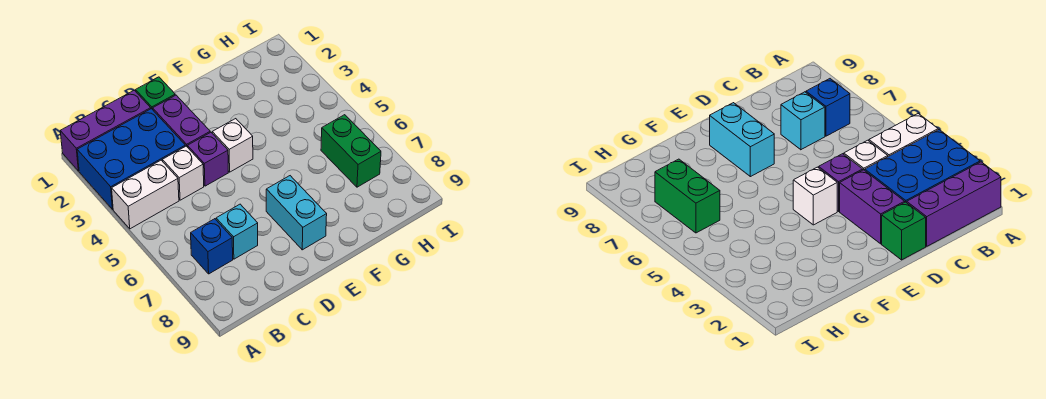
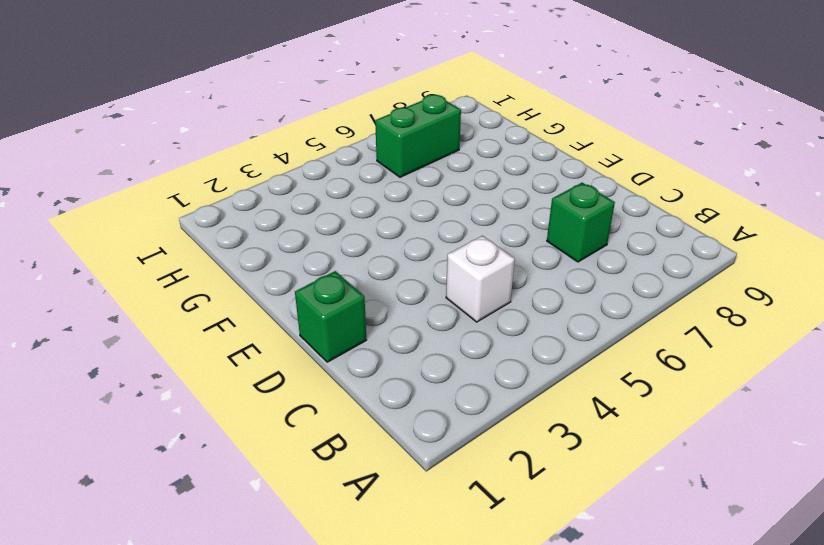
green brick C7 level 1 -> cyan brick C7 level 1
none -> purple brick A1:C1 level 1
none -> blue brick A2:C3 level 1
none -> white brick A4:B4 level 1

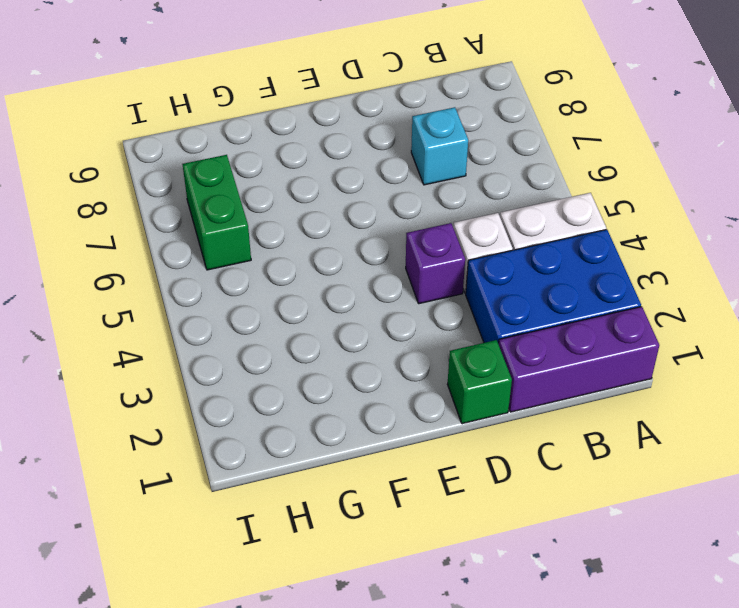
none -> blue brick B7 level 1
none -> purple brick D2:D3 level 1
none -> white brick E4 level 1

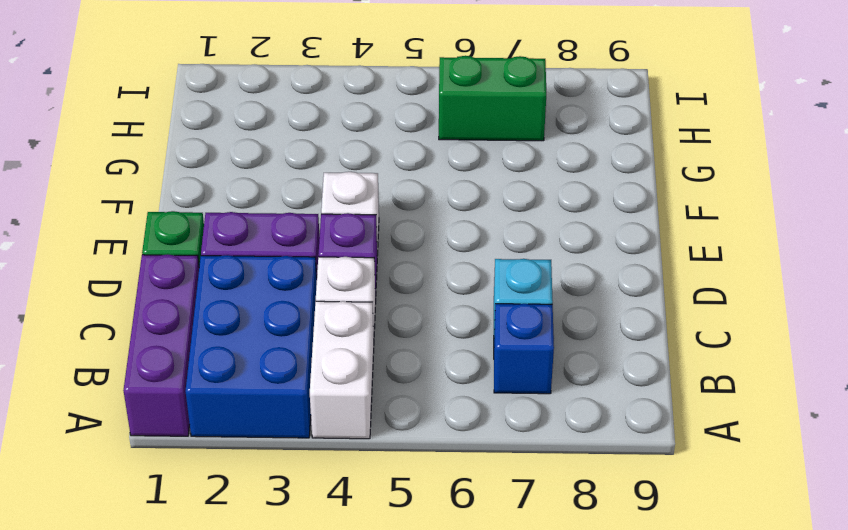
none -> cyan brick E7:E8 level 1

